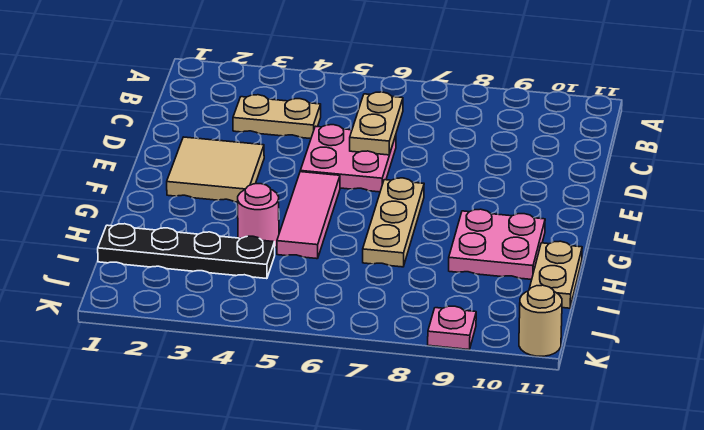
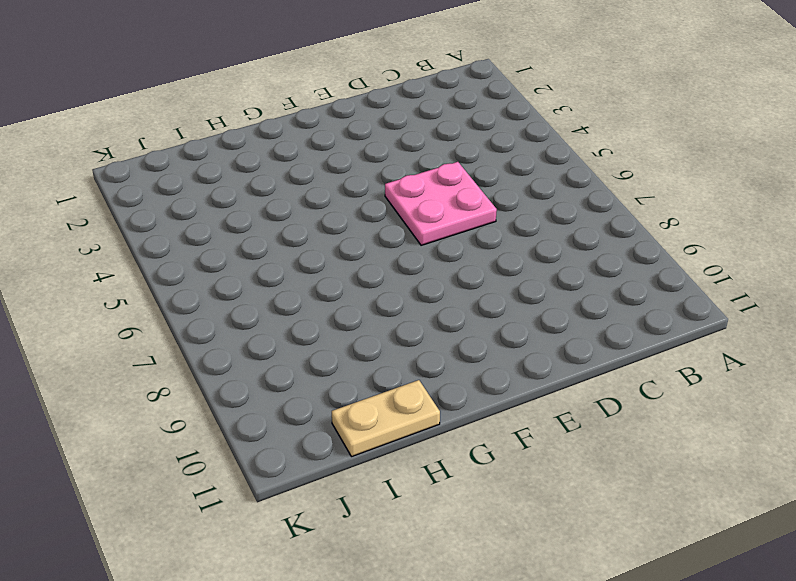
none -> tan plate C3:C4 level 1
none -> tan tile E2:F3 level 1
none -> pink tile F5:H5 level 1

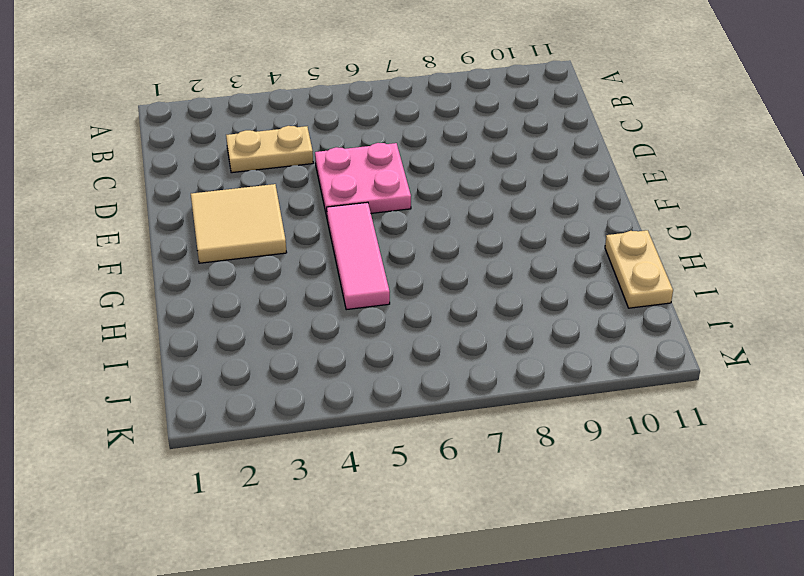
none -> tan plate F7:H7 level 1
none -> pink plate G9:H10 level 1
none -> pink round brick H4 level 1

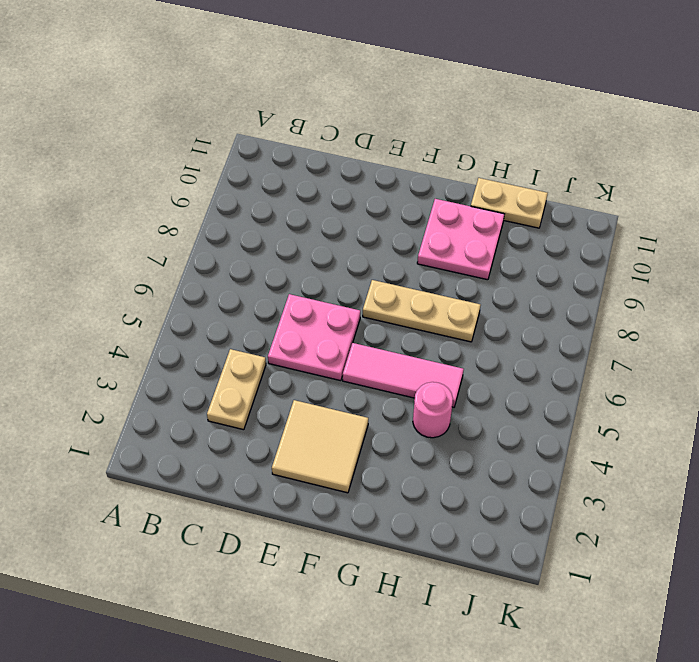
none -> black plate I1:I4 level 1
none -> pink plate K9 level 1
none -> tan round brick K11 level 1

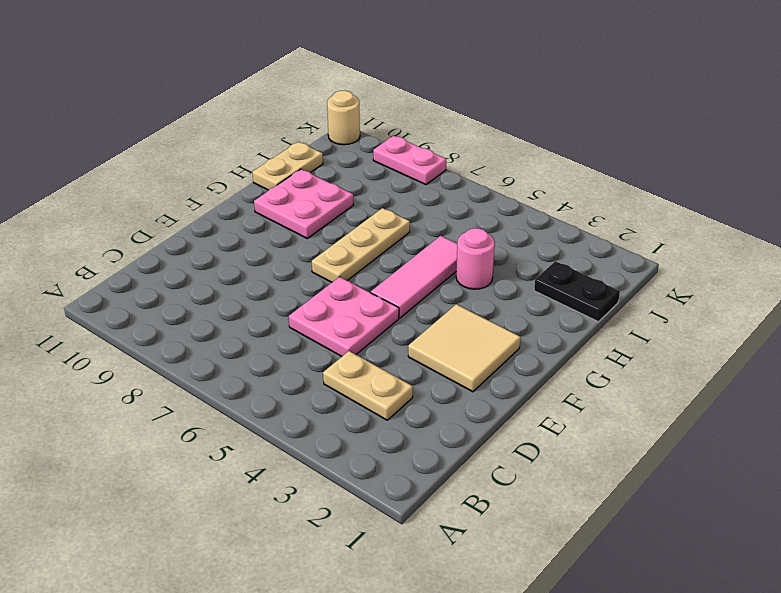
black plate I1:I2 level 1 -> black plate I1:I4 level 1
pink plate K8:K9 level 1 -> pink plate K9 level 1
none -> tan plate C6:D6 level 2

